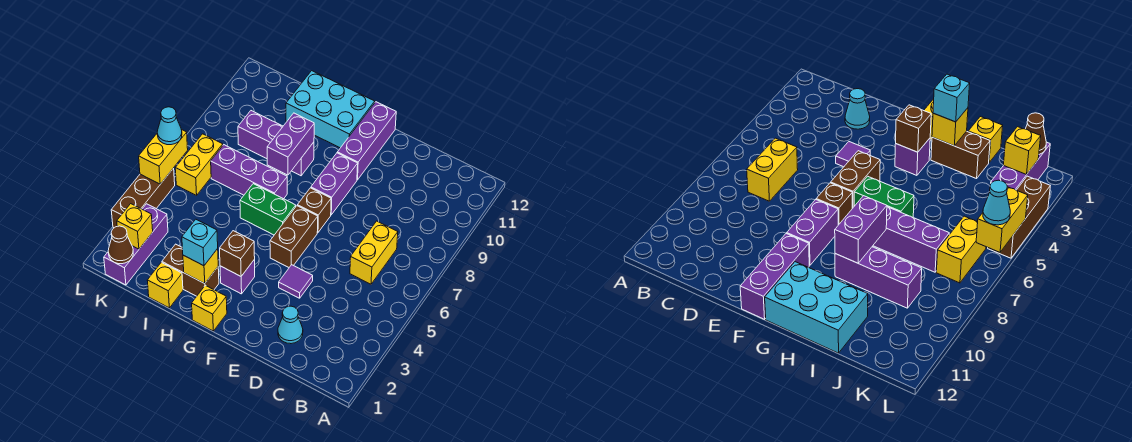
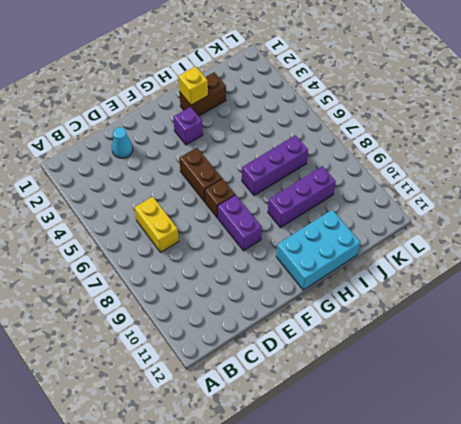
none -> purple tile E4 level 1
none -> purple brick F10:F12 level 1
none -> yellow brick G1 level 1

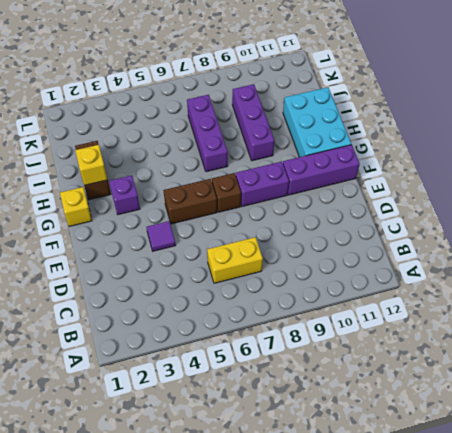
none -> cyan cone D2 level 1
none -> green brick G6:H6 level 1
none -> yellow brick I1 level 1

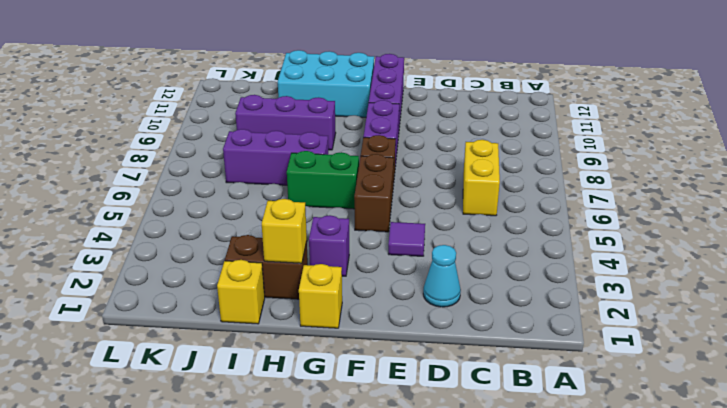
none -> purple brick K1:K3 level 1
none -> yellow brick K6:K7 level 1
none -> brown brick L3:L5 level 1

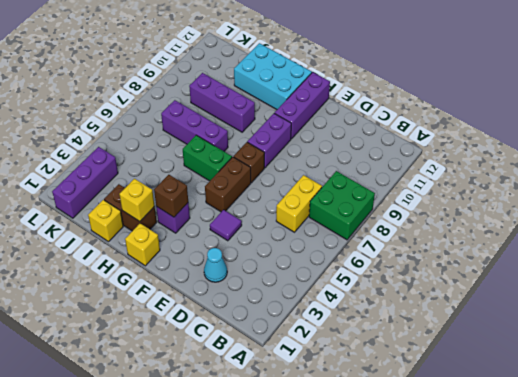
green brick A7:B8 level 1 -> none
none -> yellow brick K6:K7 level 1
none -> brown brick L3:L5 level 1
none -> purple brick H8:H9 level 2

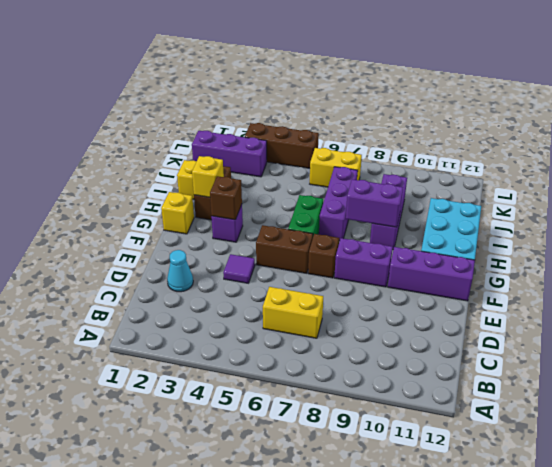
none -> brown cone K1 level 2
none -> yellow brick K2 level 2
none -> yellow brick L5:L6 level 2

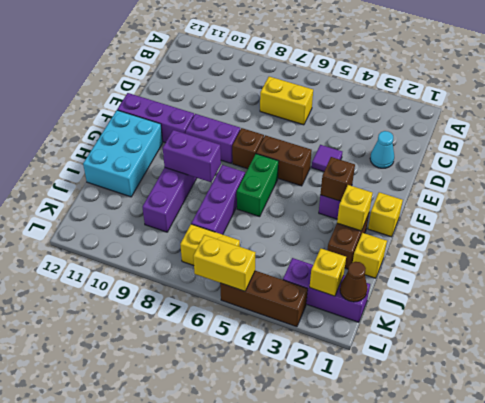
none -> cyan brick H2 level 3
none -> cyan cone L6 level 3

